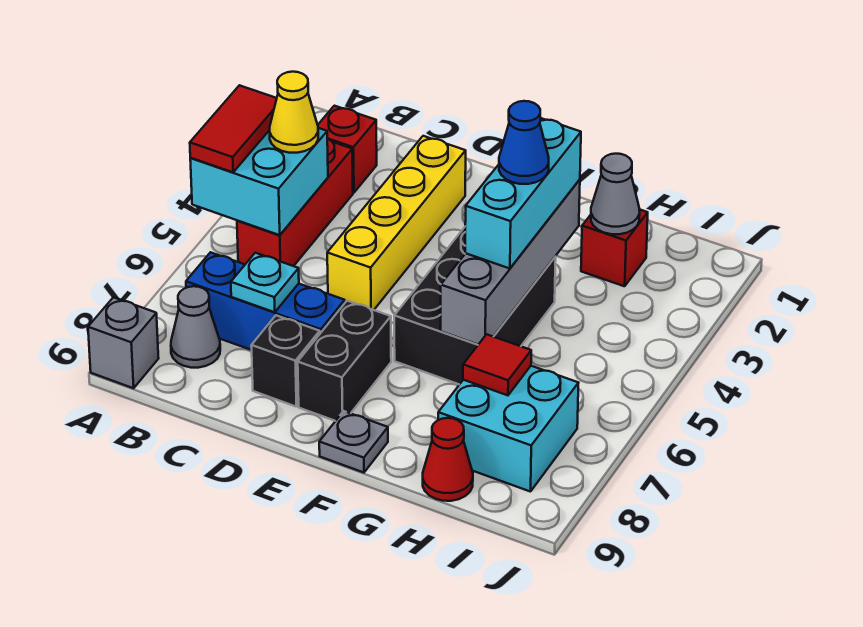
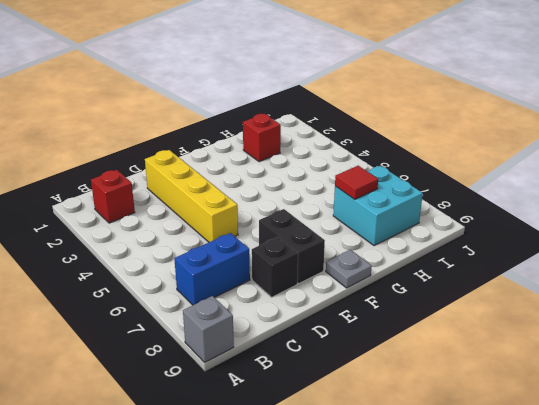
blue brick B7:C7 level 1 -> blue brick B7:D7 level 1
none -> red brick B3:B5 level 1
none -> grey cone B8 level 1
none -> black brick F4:G6 level 1

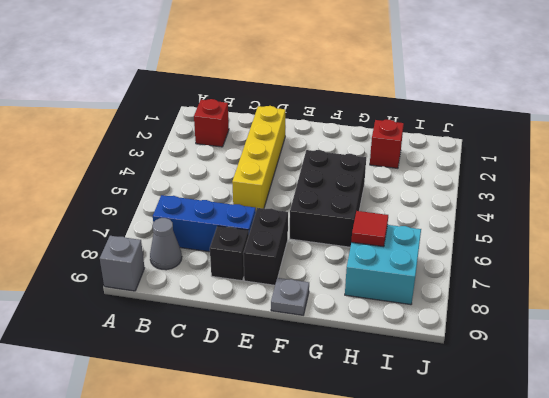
none -> red brick B3:B5 level 1
none -> red cone H9 level 1
none -> cyan brick A4:B5 level 2

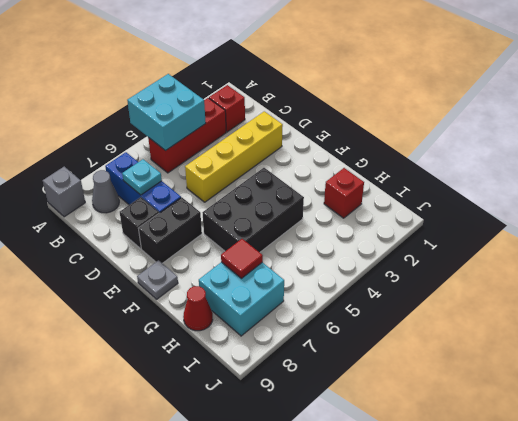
none -> grey brick G3:G6 level 2
none -> grey cone H2 level 2
none -> red tile A4:A5 level 3

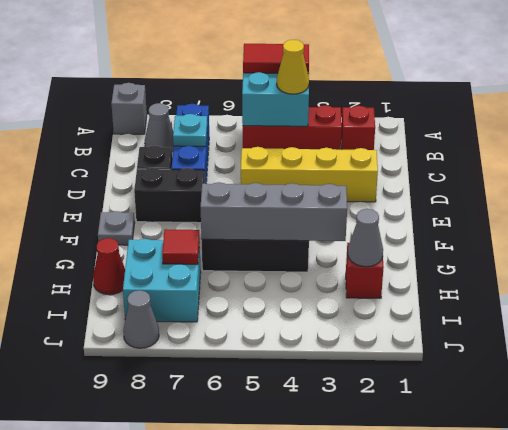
grey cone J8 level 1 -> none
none -> cyan brick G3:G5 level 3
none -> blue cone G4 level 4

